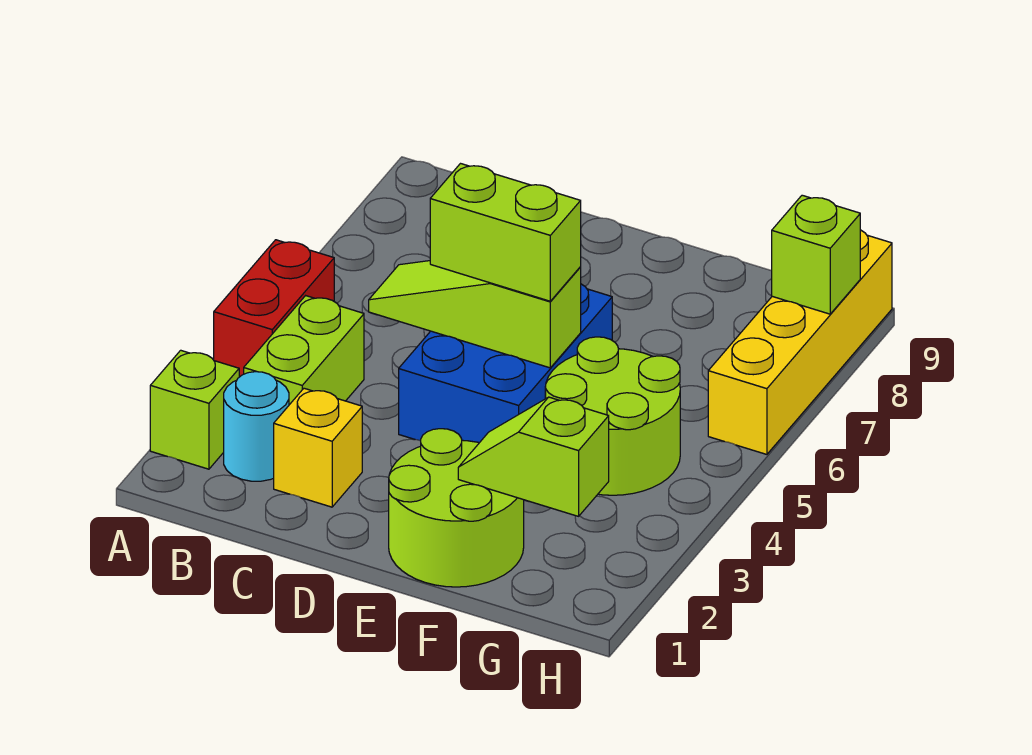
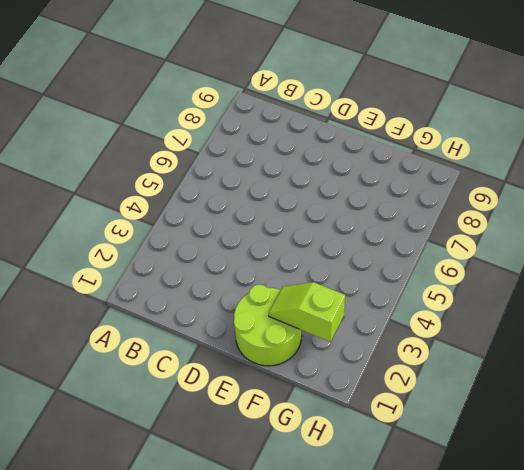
none -> lime brick A2 level 1
none -> red brick A4:A5 level 1
none -> cyan round brick B2 level 1

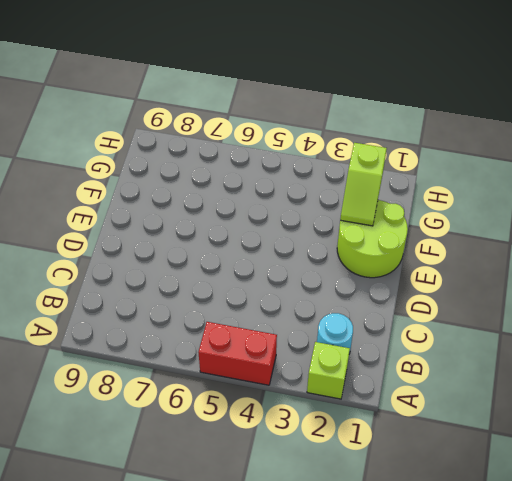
none -> lime brick B3:B4 level 1
none -> yellow brick C2 level 1
none -> blue brick D4:E6 level 1

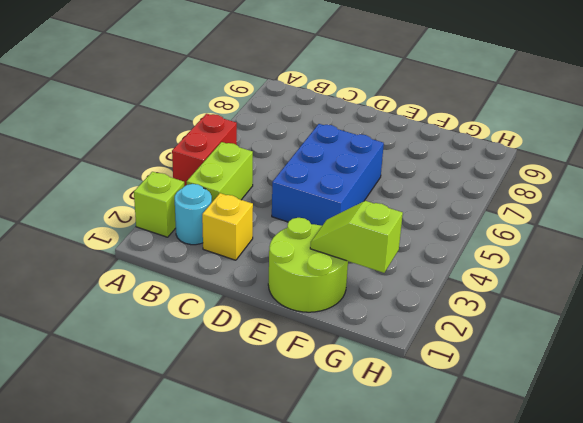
none -> lime round brick F4:G5 level 1
none -> yellow brick H6:H9 level 1
none -> lime slope C5:E5 level 2 top E

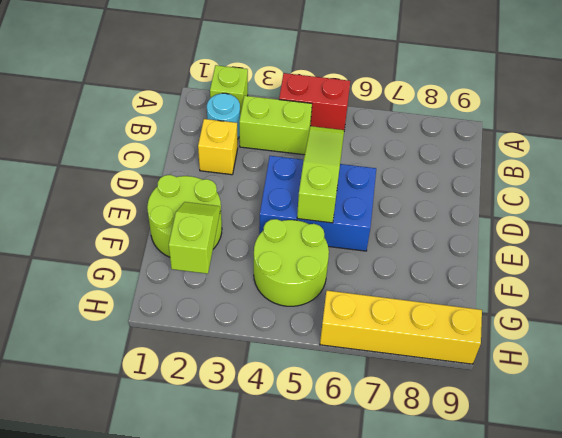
none -> lime brick H8 level 2
none -> lime brick D5:E5 level 3

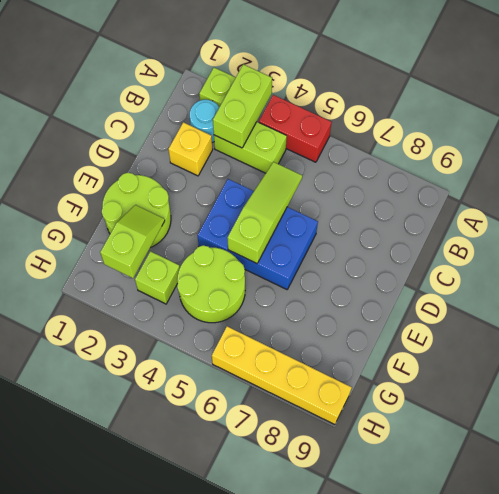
lime brick A3:B3 level 2 -> lime brick D5:E5 level 3
lime brick G3 level 1 -> lime brick H8 level 2

